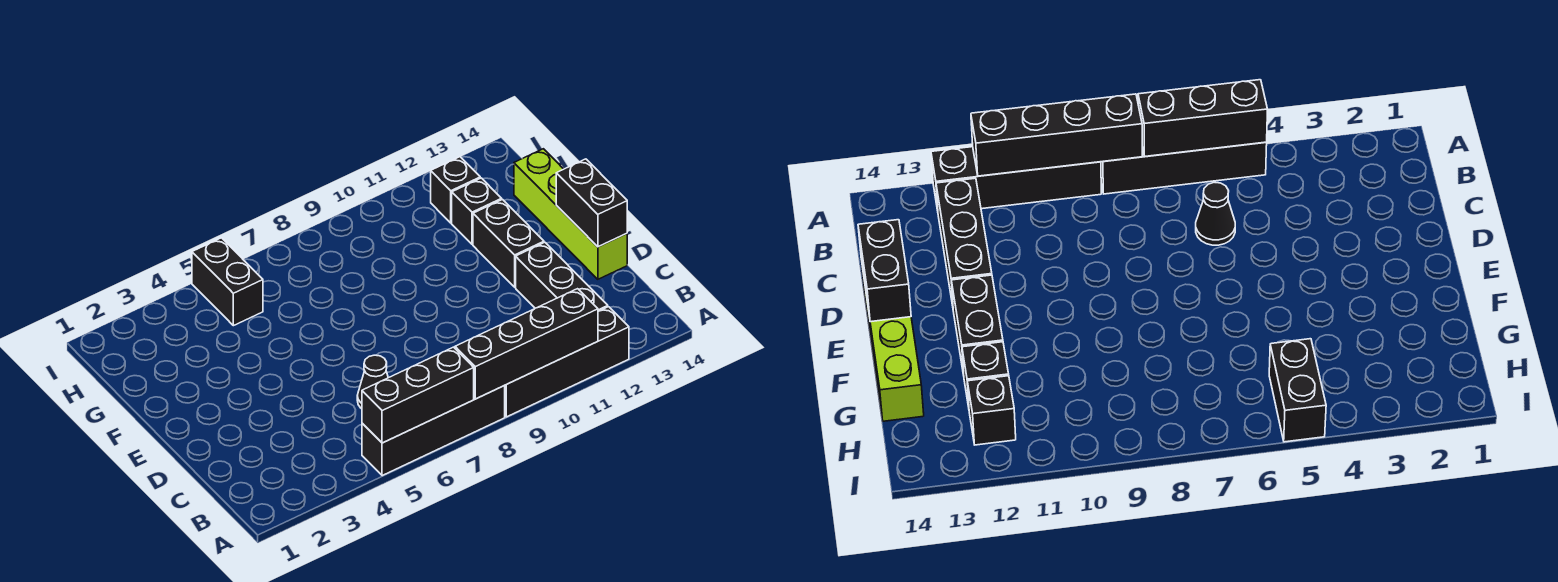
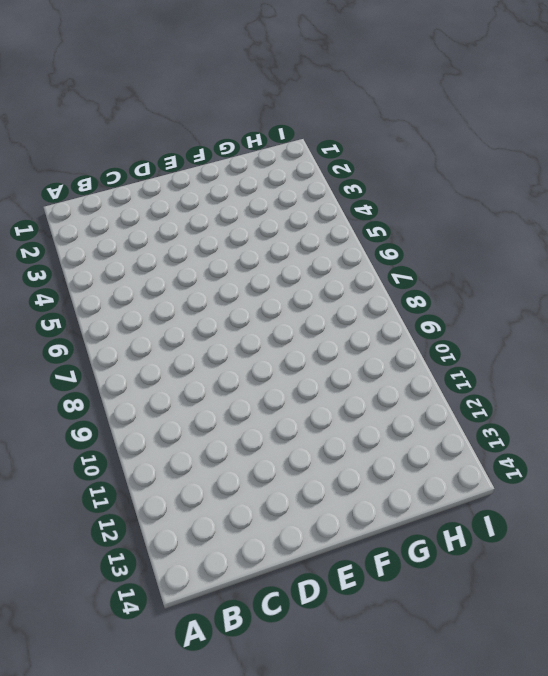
none -> black brick A5:A8 level 1
none -> black brick A9:A12 level 1
none -> black brick B12:D12 level 1

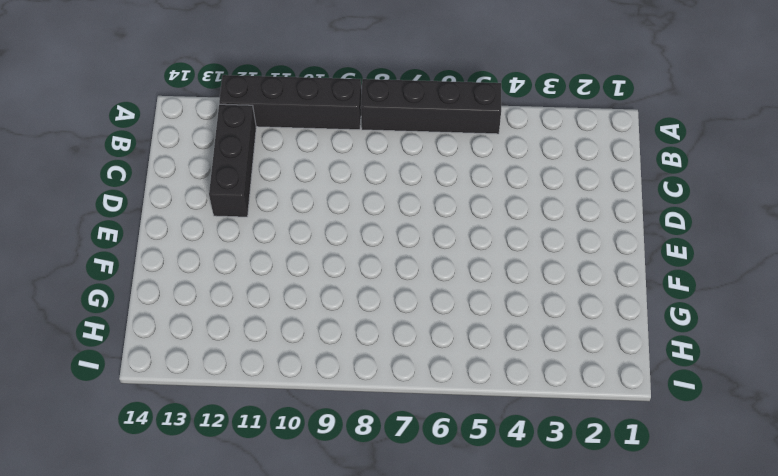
none -> black cone C6 level 1
none -> lime brick D14:G14 level 1
none -> black brick E12:F12 level 1

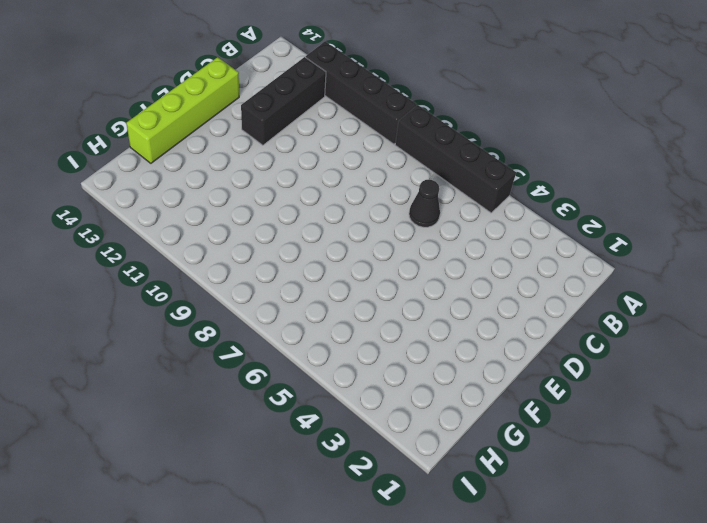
none -> black brick E12:F12 level 1
none -> black brick G12 level 1
none -> black brick H5:I5 level 1

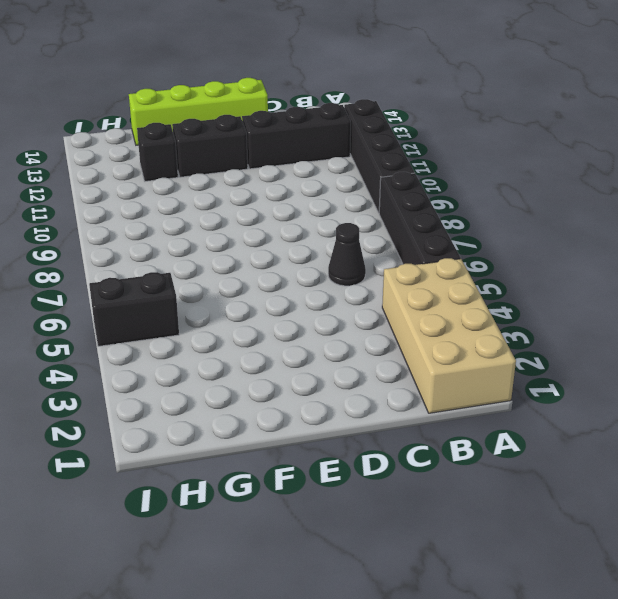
tan brick A1:B4 level 1 -> none
none -> black brick H12 level 1
none -> black brick A5:A7 level 2
none -> black brick A8:A11 level 2

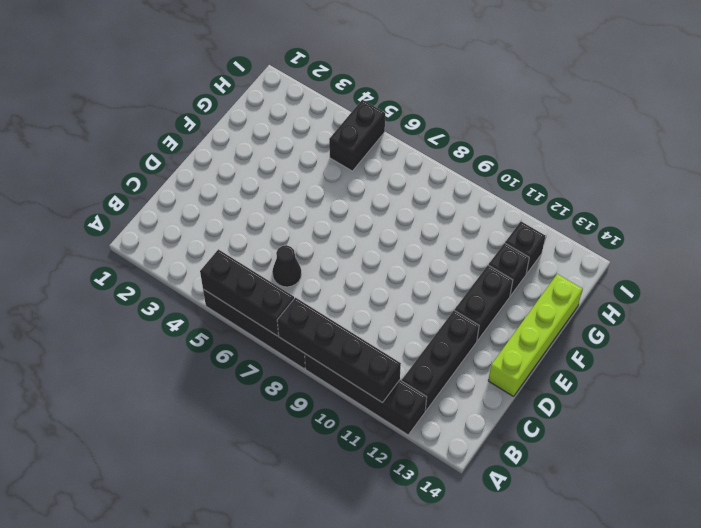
none -> black brick D14:E14 level 2

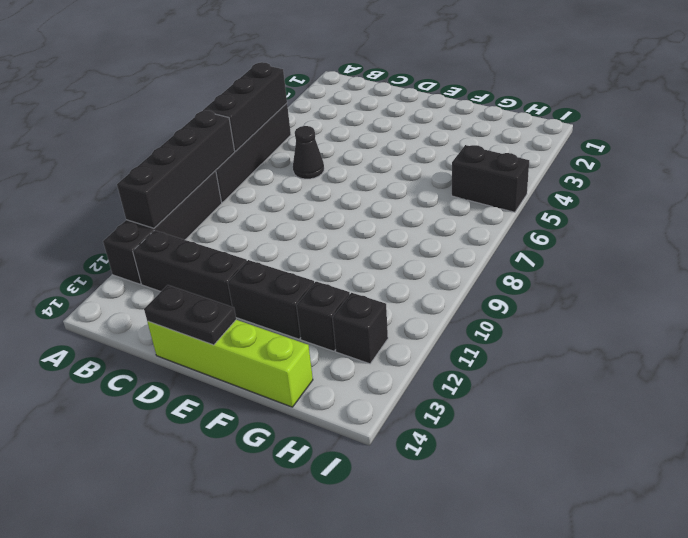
black plate D14:E14 level 2 -> black brick D14:E14 level 2

